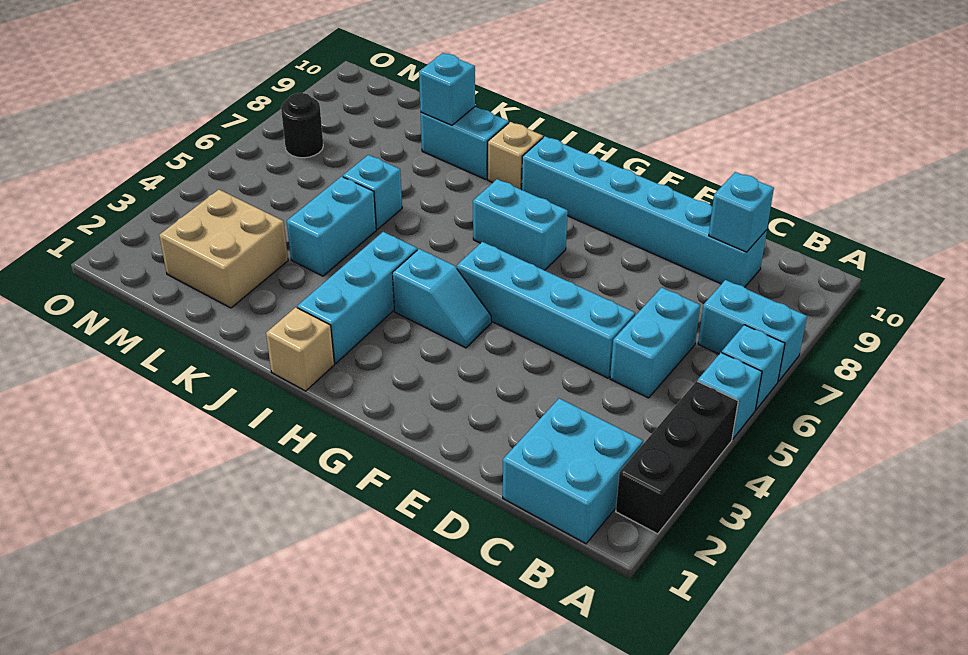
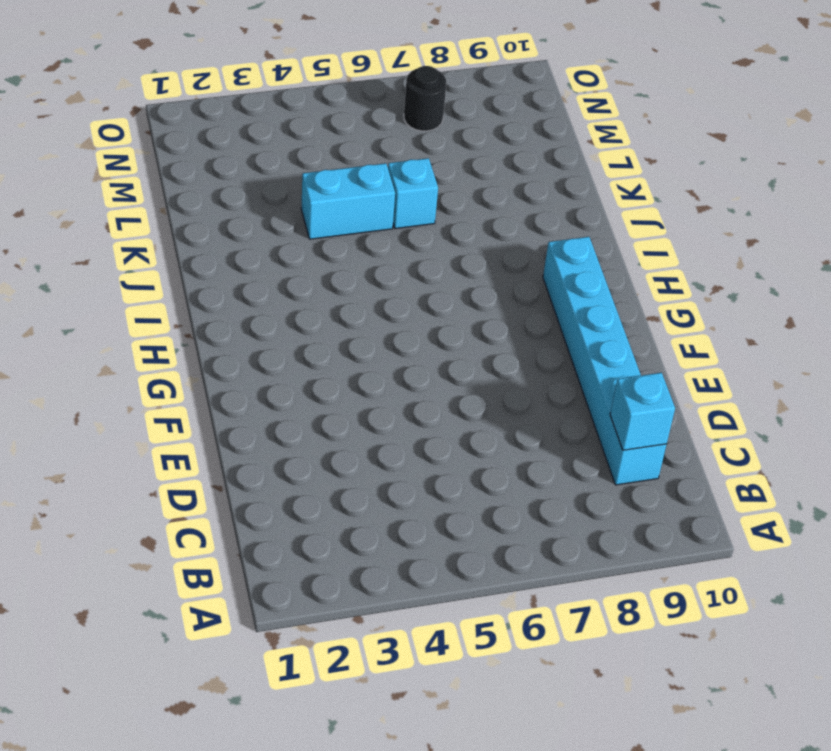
none -> black brick A2:A4 level 1
none -> cyan brick A5 level 1
none -> cyan brick A6 level 1

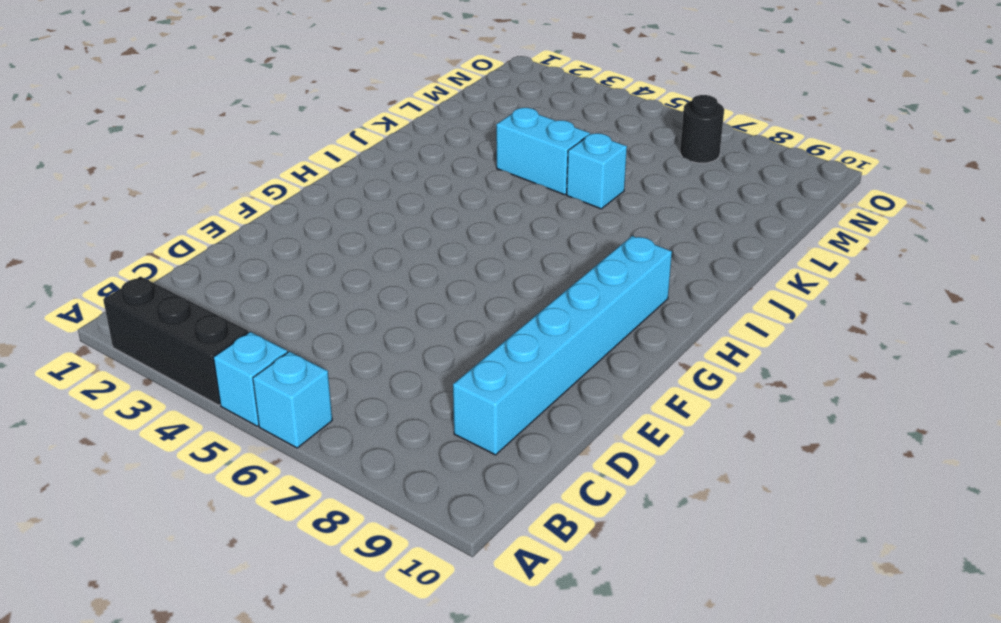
none -> cyan brick A7:B7 level 1
none -> cyan brick B1:C2 level 1
none -> cyan brick C5:C6 level 1

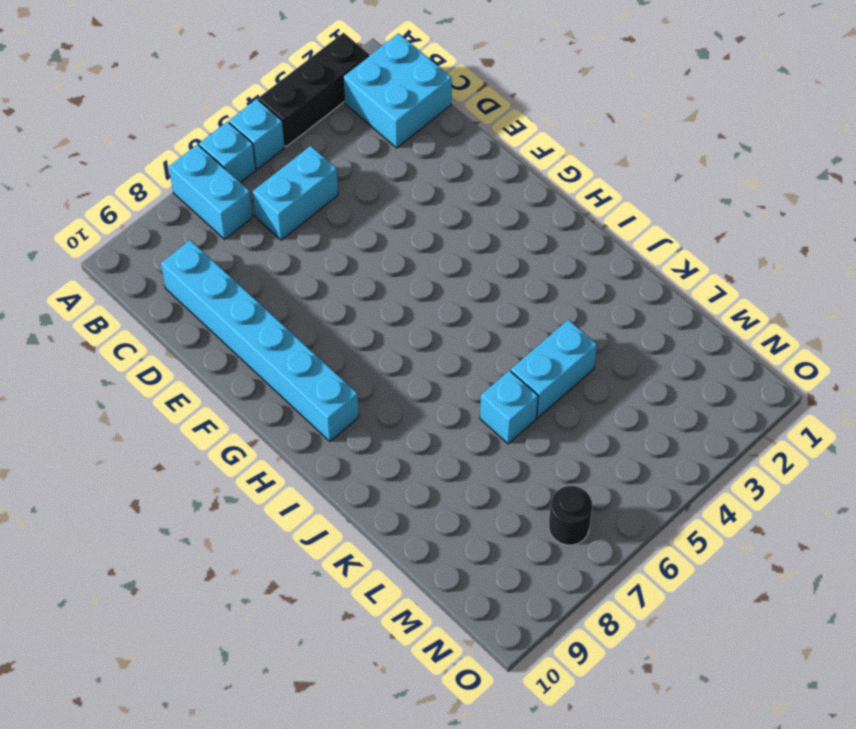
none -> cyan brick D5:G5 level 1
none -> cyan slope G4:H4 level 1 top H
none -> cyan brick G7:H7 level 1

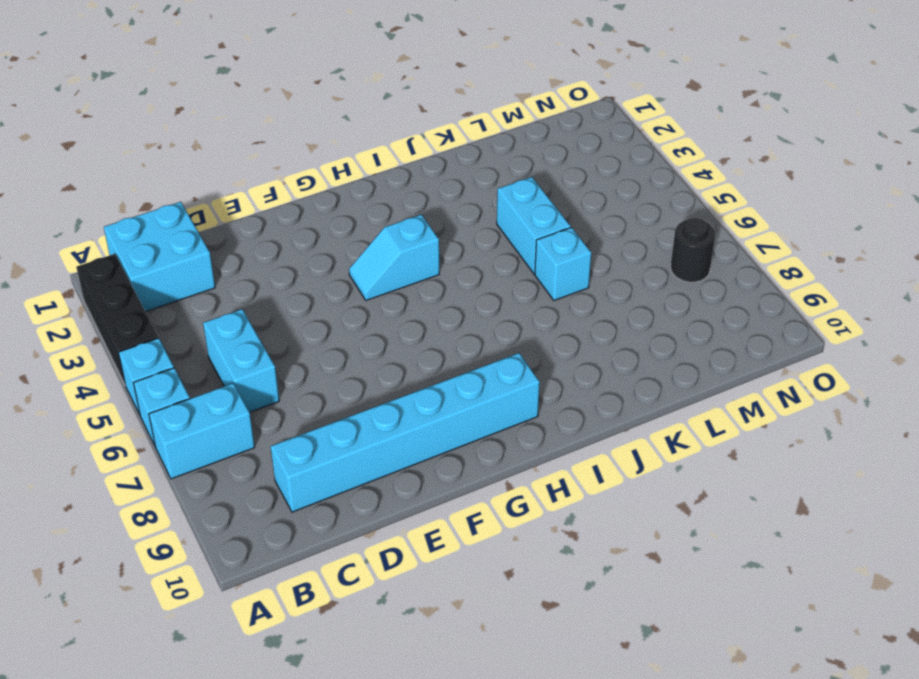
none -> cyan brick D5:G5 level 1
none -> cyan brick G7:H7 level 1
none -> tan brick I1 level 1

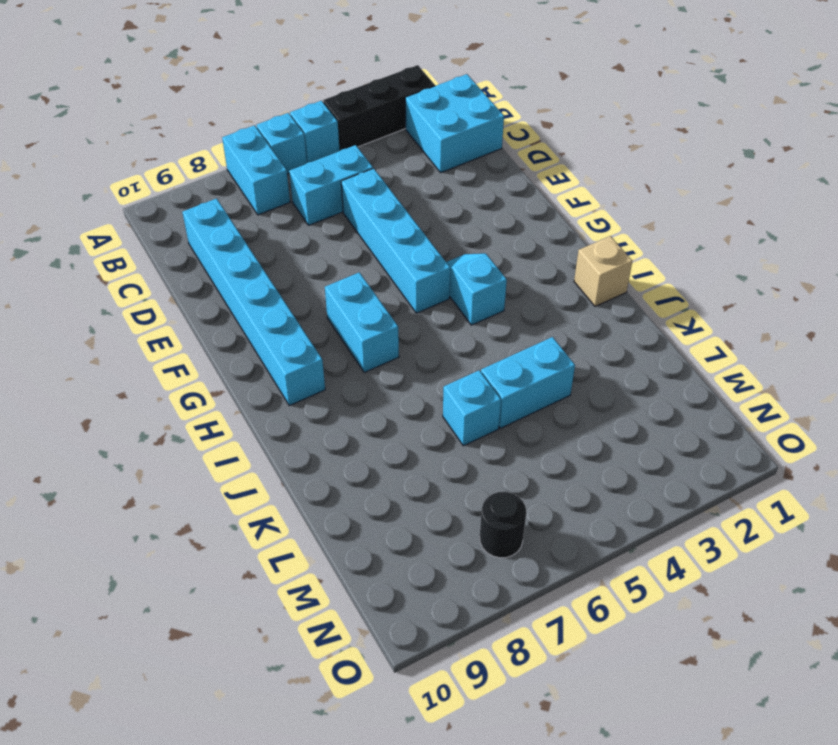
none -> cyan brick I2:I4 level 1
none -> tan brick I9 level 1
none -> cyan brick J9:K9 level 1

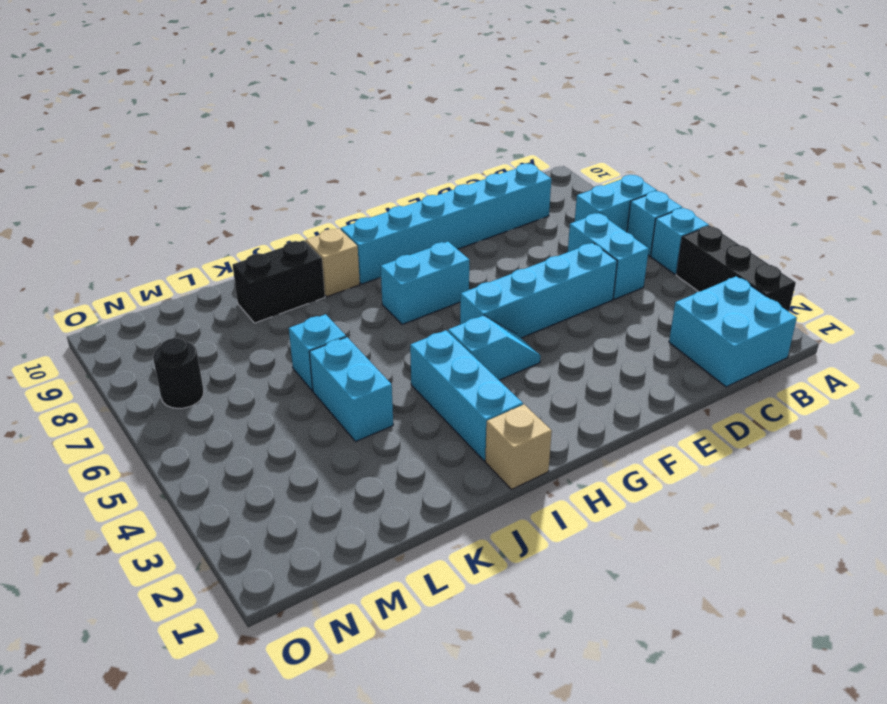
black brick J9:K9 level 1 -> cyan brick J9:K9 level 1
none -> tan brick L2:M3 level 1
none -> cyan brick C9 level 2
none -> cyan brick K9 level 2

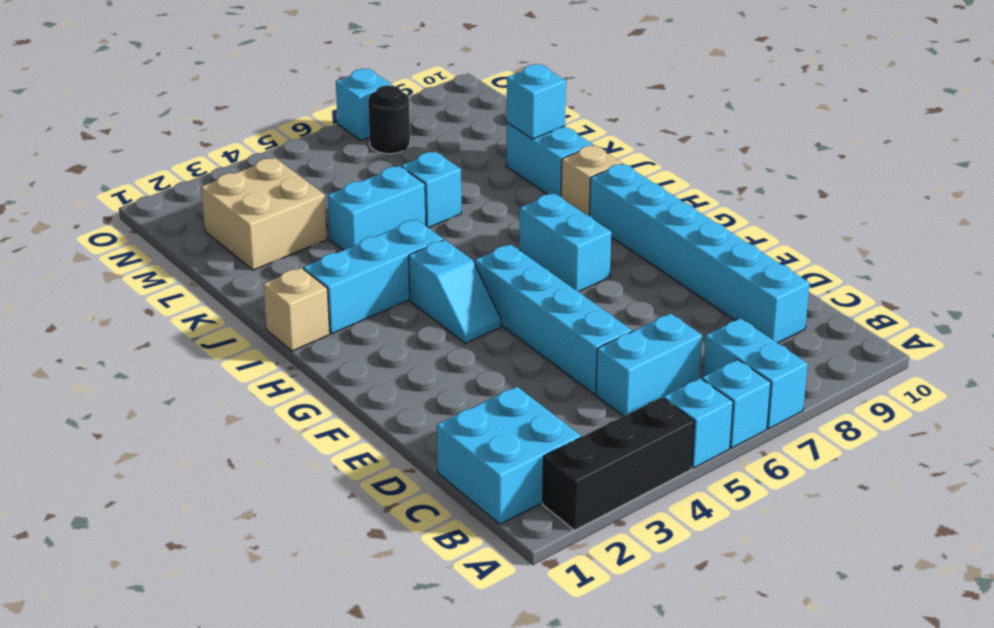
cyan brick O7 level 1 -> cyan brick C9 level 2

